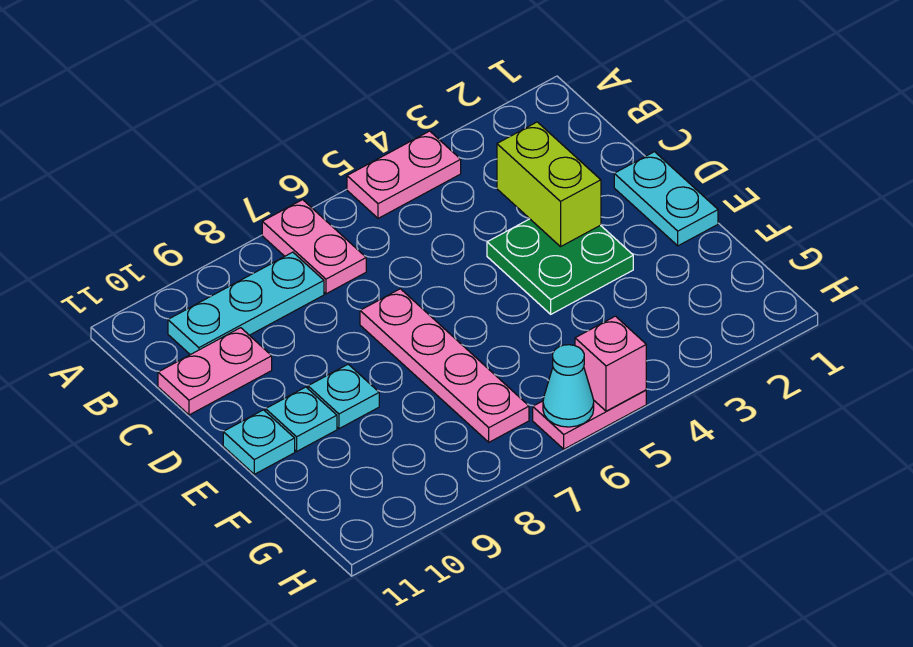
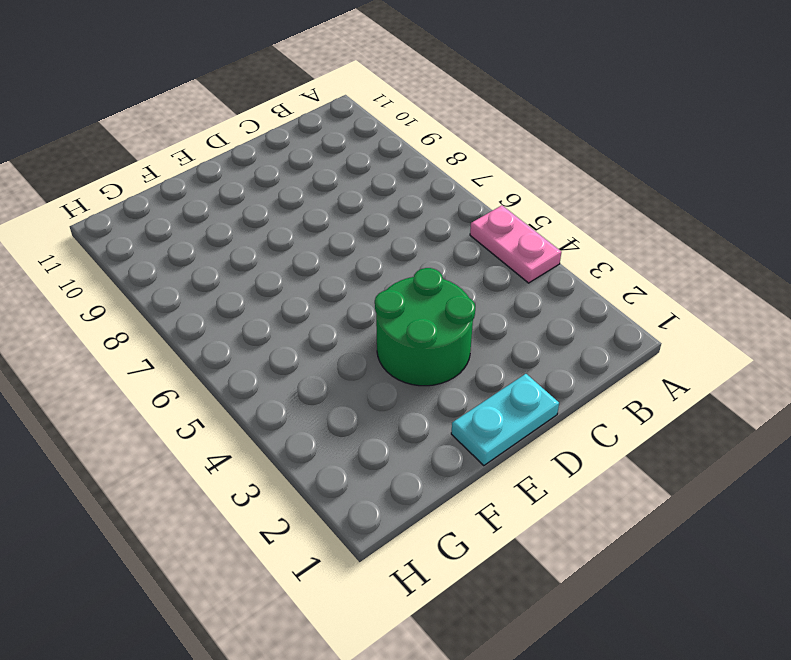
green round brick D3:E4 level 1 -> green plate D3:E4 level 1
none -> pink plate A7:B7 level 1
none -> cyan plate B8:B10 level 1
none -> pink plate C10:C11 level 1

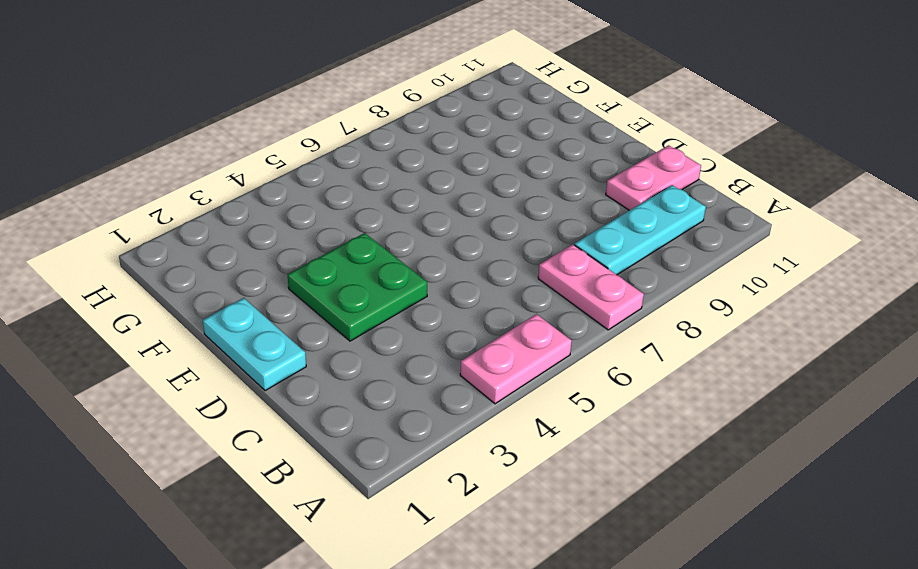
none -> pink plate D7:G7 level 1
none -> cyan plate E9 level 1
none -> cyan plate E10 level 1

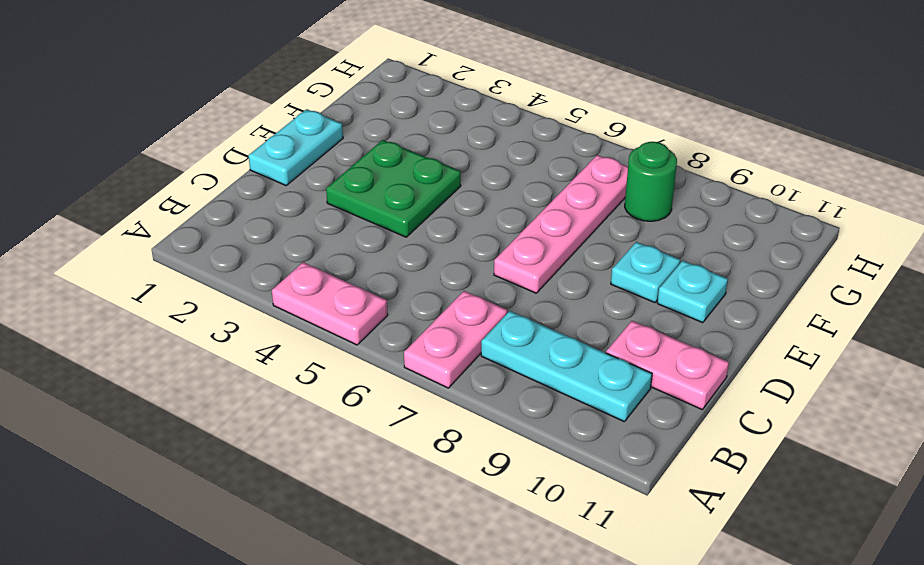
green round brick G8 level 1 -> none
none -> cyan plate E11 level 1
none -> pink plate H5:H6 level 1
none -> lime brick C3:D3 level 2

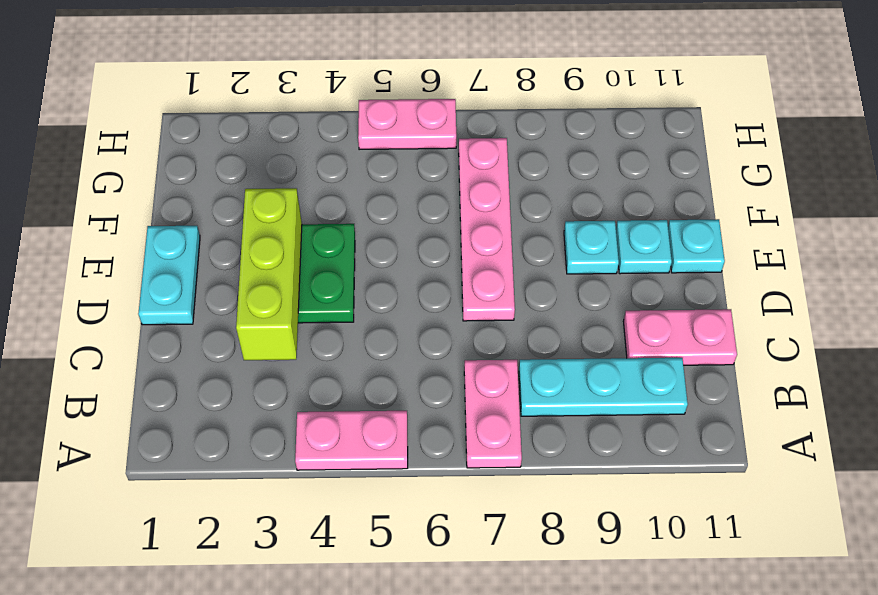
lime brick C3:E3 level 2 -> lime brick C3:D3 level 2
none -> pink brick H5 level 2
none -> cyan cone H6 level 2

